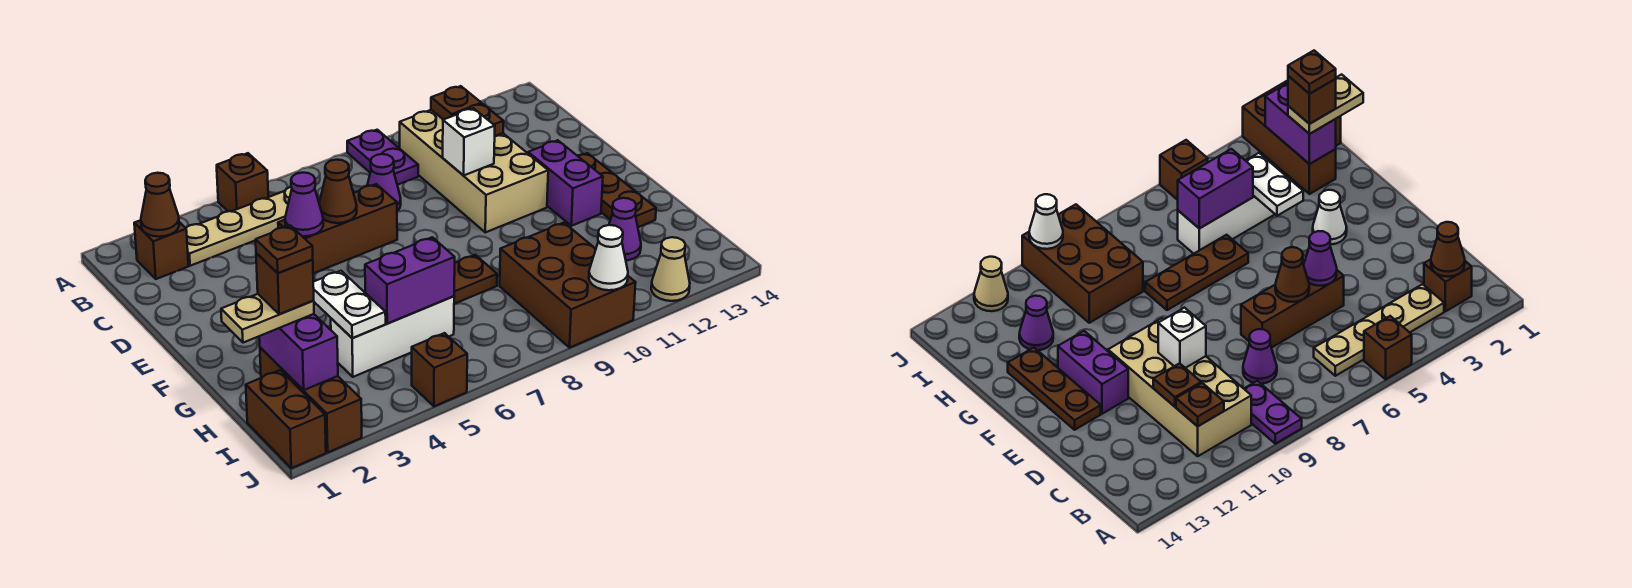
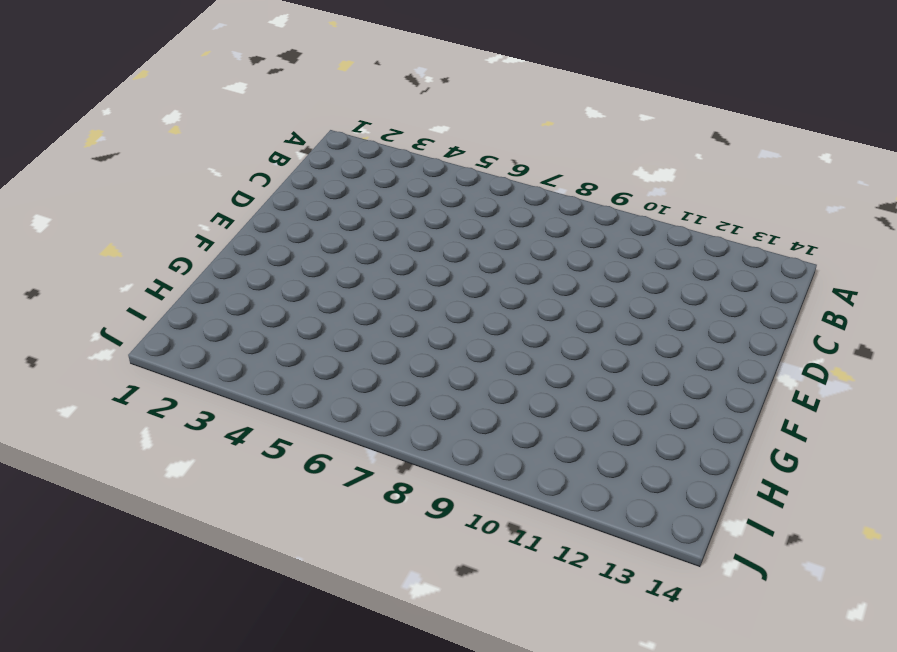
none -> brown brick A5 level 1
none -> purple plate A9:B9 level 1
none -> brown brick B2 level 1
none -> tan plate B3:B6 level 1

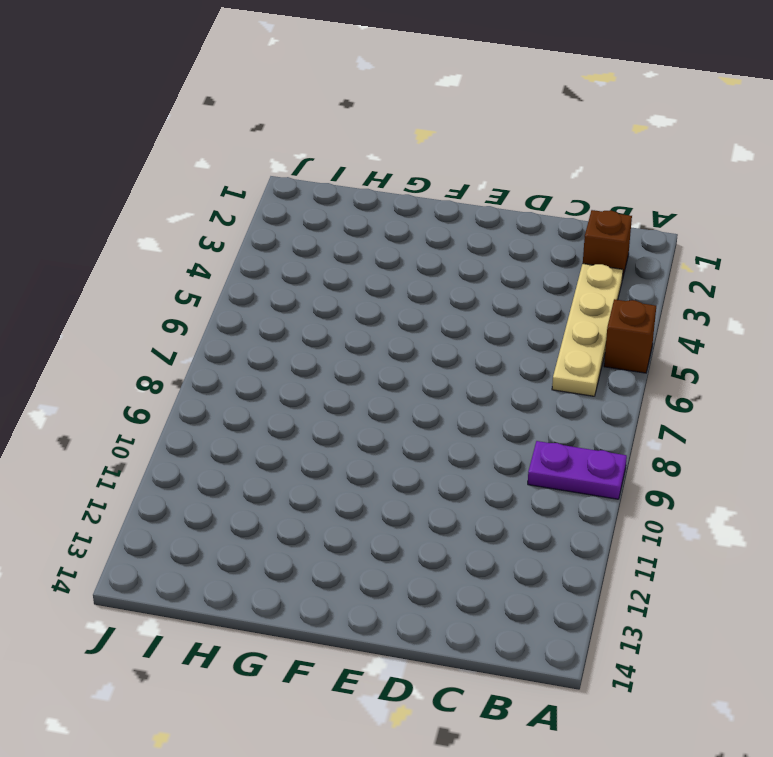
none -> tan brick B10:E11 level 1
none -> purple cone C8 level 1
none -> brown brick D5:D7 level 1
none -> purple brick E12:F12 level 1

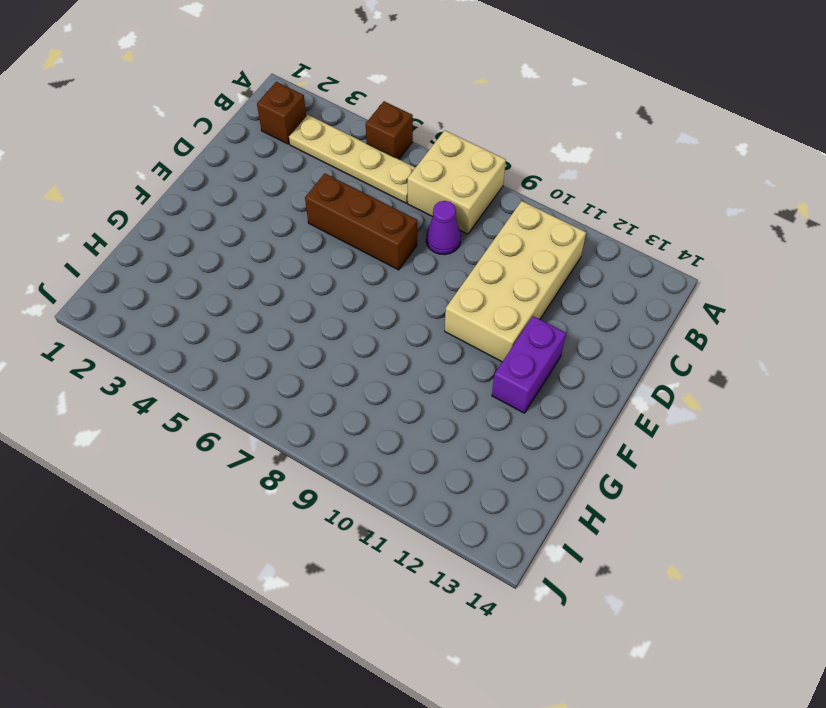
tan brick A7:B8 level 1 -> none
none -> purple plate A9:B9 level 1
none -> brown plate E13:G13 level 1
none -> white cone F3 level 1
none -> brown plate G6:G8 level 1

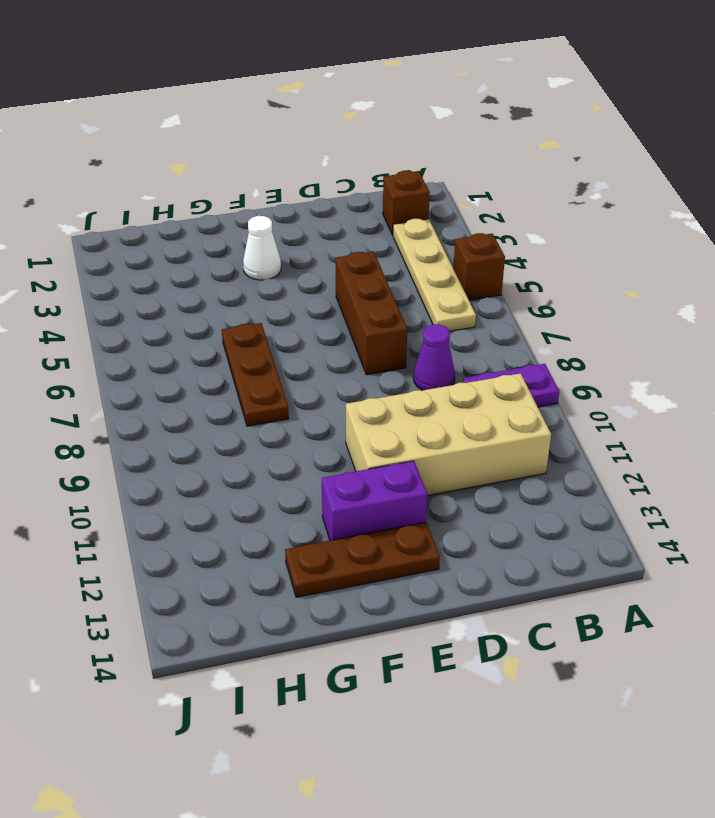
none -> brown brick H2:J2 level 1
none -> white brick H4:H6 level 1
none -> brown brick H9:J10 level 1
none -> purple cone H12 level 1

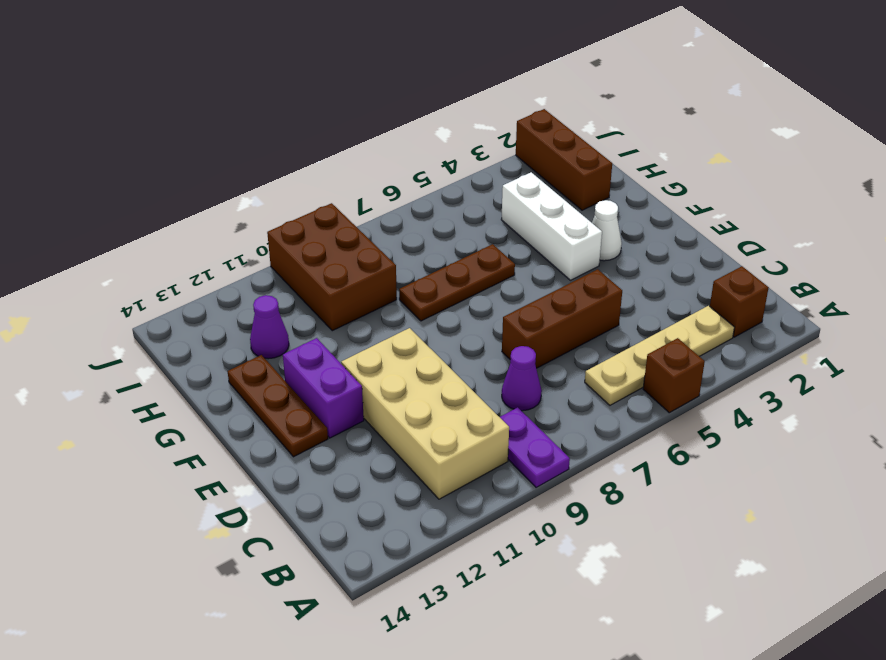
white brick F4:H4 level 1 -> white brick H4:H6 level 1
none -> brown brick I1:J1 level 1
none -> brown brick J5 level 1
none -> tan cone J12 level 1
none -> brown cone B2 level 2

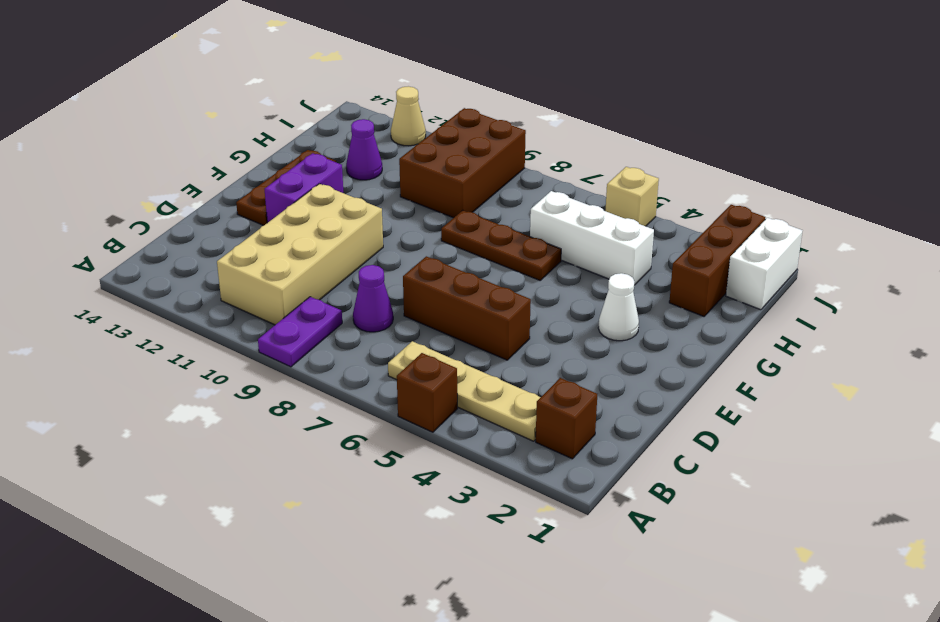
white brick I1:J1 level 1 -> brown brick I1:J1 level 1
tan brick J5 level 1 -> brown brick J5 level 1
none -> brown cone B2 level 2
none -> brown plate B11 level 2
none -> brown plate C11 level 2
none -> purple cone D5 level 2

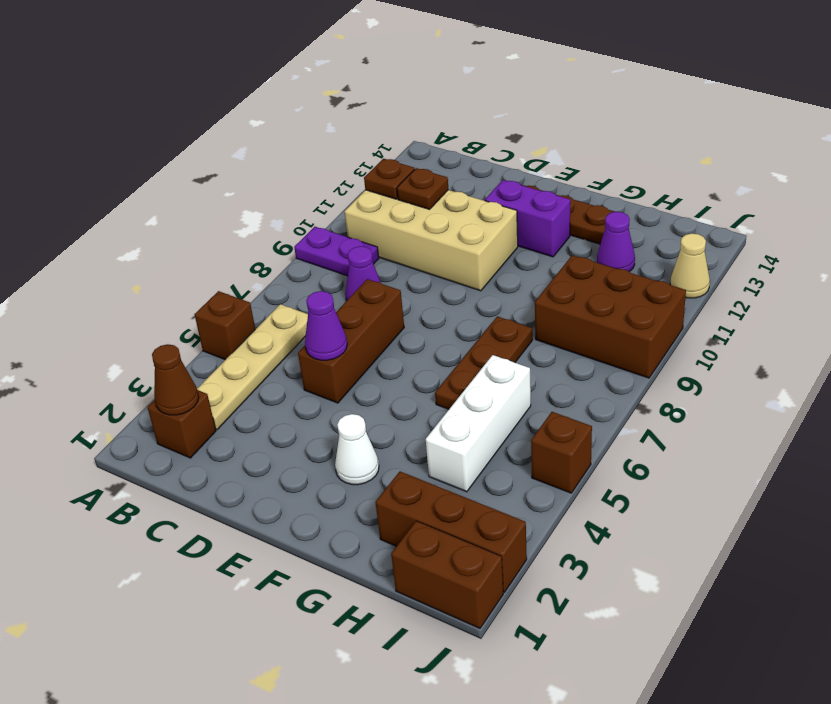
none -> brown cone D6 level 2
none -> white brick D10 level 2
none -> white plate G4:H4 level 2
none -> purple brick H2:I2 level 2

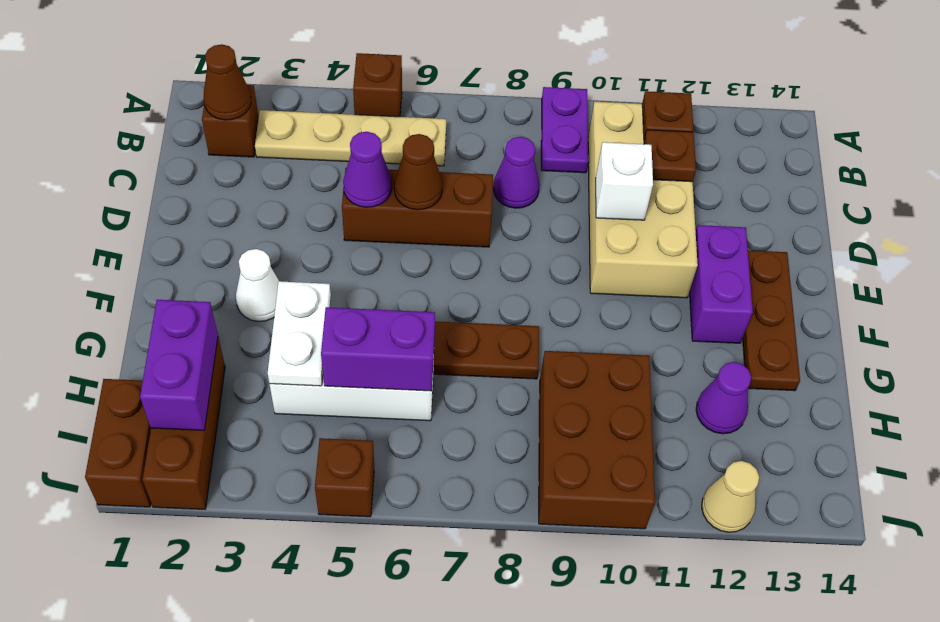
none -> white cone J10 level 2
none -> tan plate H1:H2 level 3
none -> brown brick H2 level 4
none -> brown plate H2 level 5

